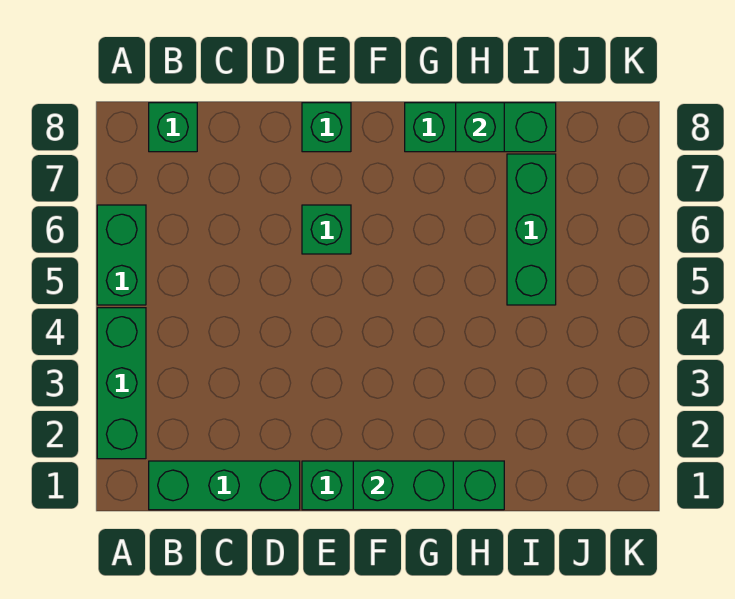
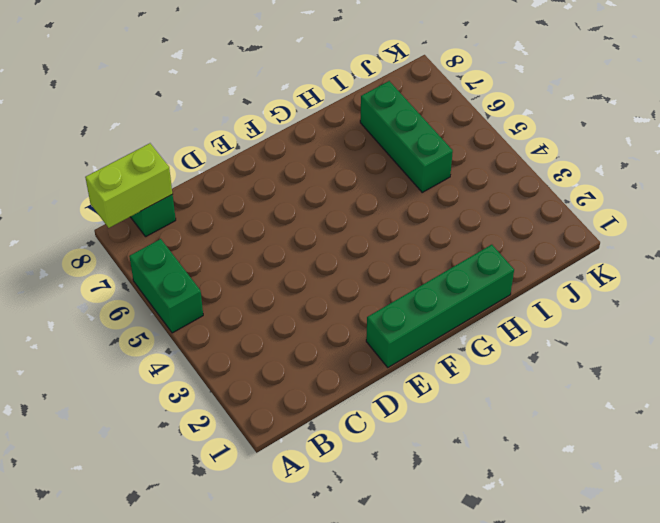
lime brick A8:B8 level 2 -> none
none -> green brick A2:A4 level 1
none -> green brick B1:D1 level 1

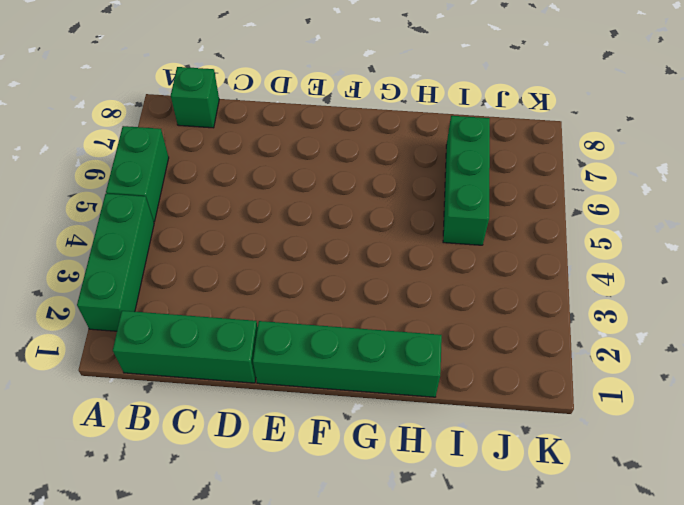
none -> green brick E6 level 1
none -> green brick E8 level 1

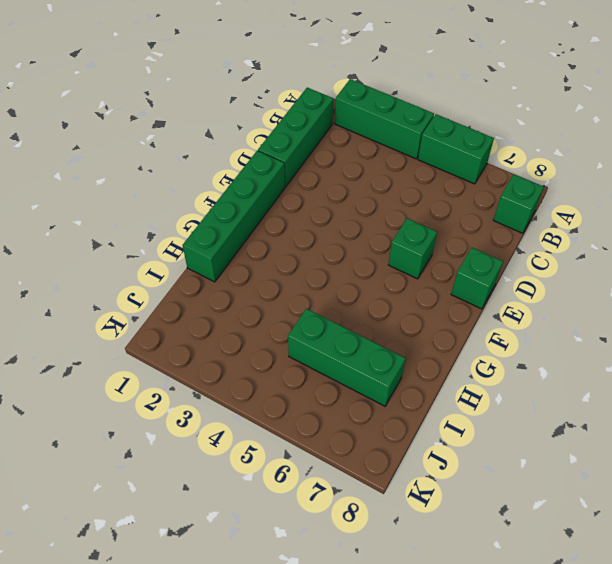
none -> green brick G8:I8 level 1
none -> green brick F1:G1 level 2

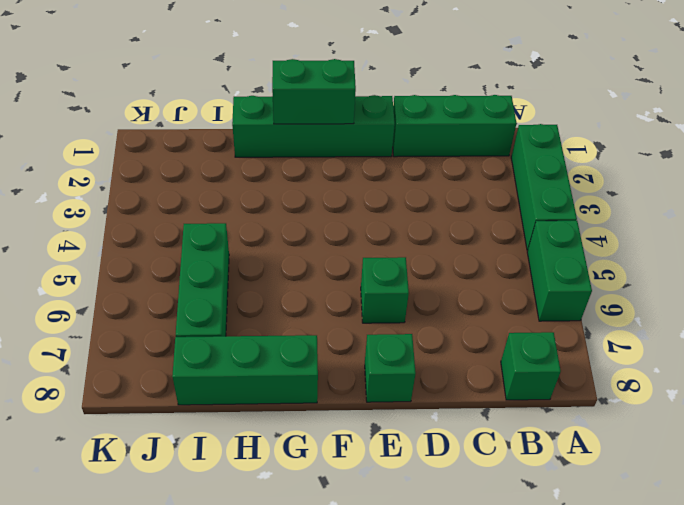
none -> green brick H8 level 2

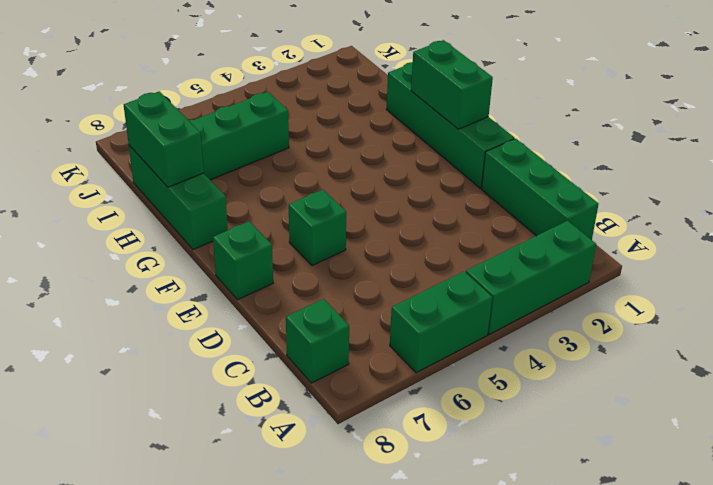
green brick H8:I8 level 2 -> green brick H8 level 2

